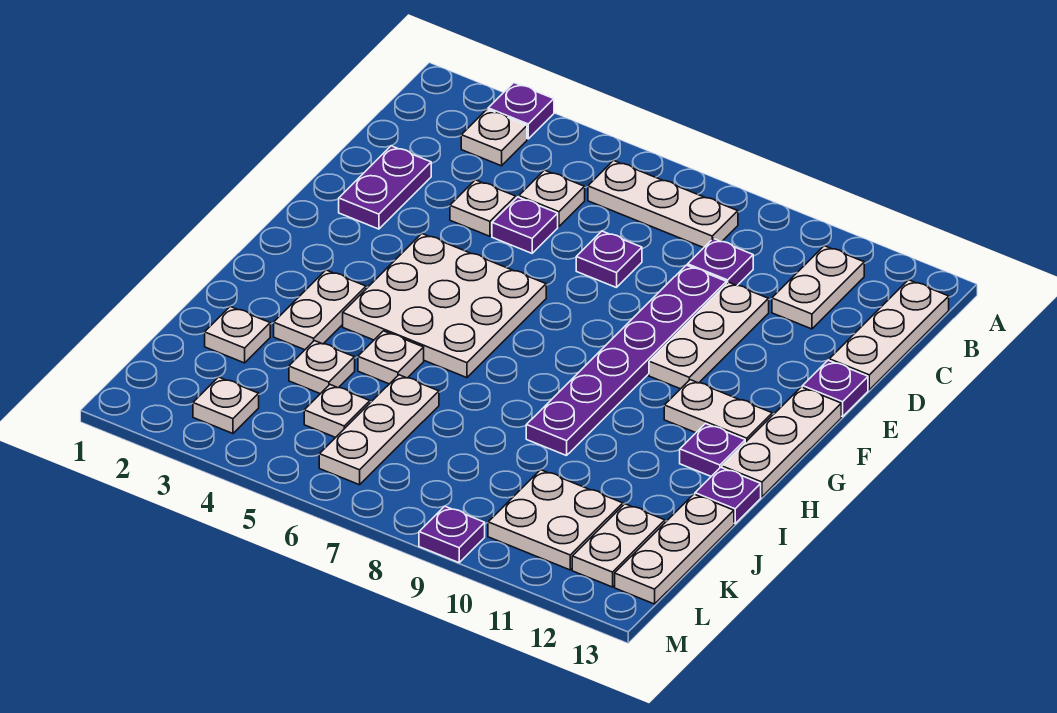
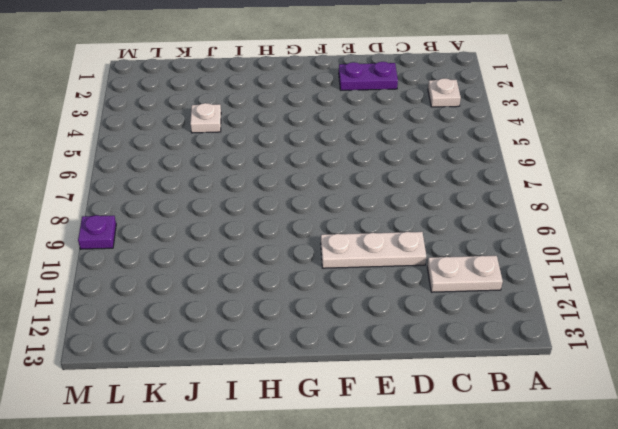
none -> purple plate A3 level 1
none -> white plate B6:B8 level 1
none -> white plate B13:D13 level 1
none -> white plate C5 level 1

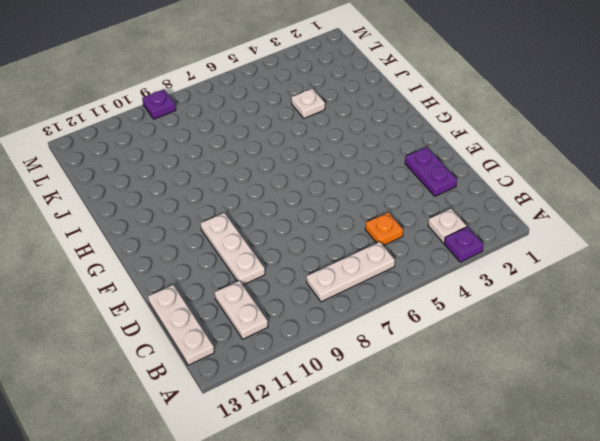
orange plate C5 level 1 -> white plate C5 level 1
none -> purple plate C9 level 1
none -> white plate D4 level 1
none -> purple plate D5 level 1
none -> purple plate D7 level 1

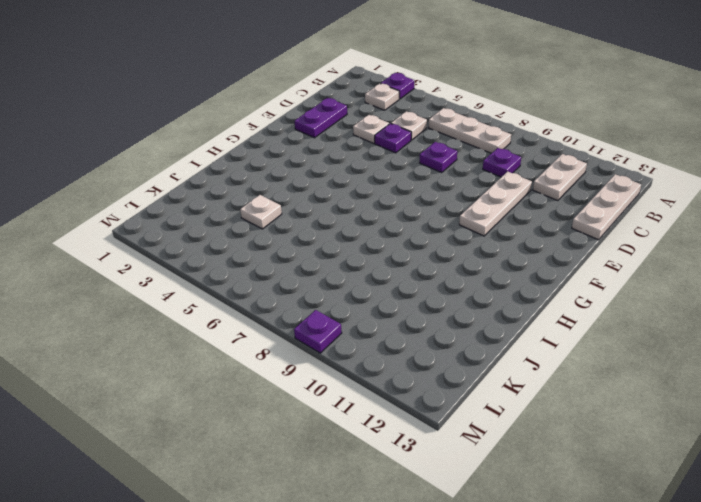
none -> purple plate D9:I9 level 1
none -> purple plate E13 level 1
none -> white plate F4:H6 level 1
none -> white plate F13:H13 level 1

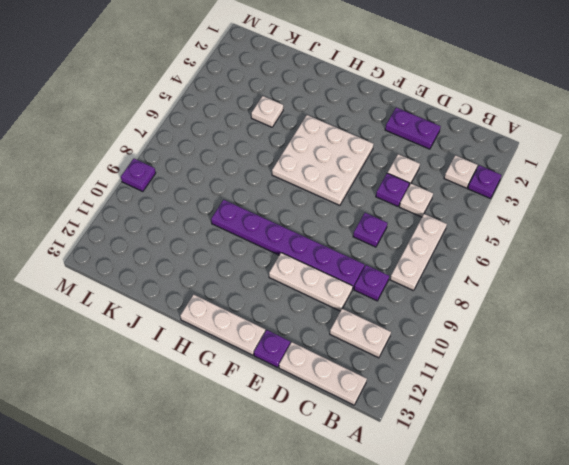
none -> white plate G11:G12 level 1
none -> white plate H3:I3 level 1
none -> purple plate H12 level 1
none -> white plate I5 level 1

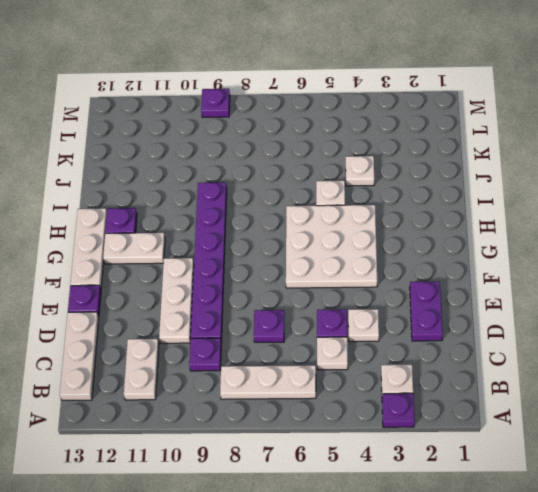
none -> white plate H3:I3 level 1
none -> purple plate I13 level 1
none -> white plate J2 level 1
none -> white plate J6:L6 level 1

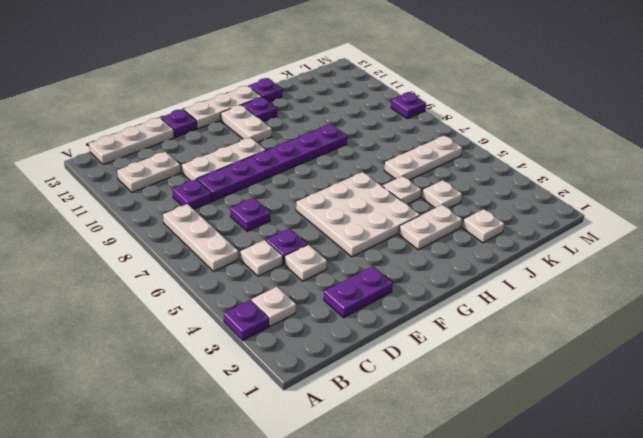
none -> white plate J13:L13 level 1
none -> white plate K5 level 1
none -> white plate K10:L11 level 1
none -> white plate K12:L12 level 1

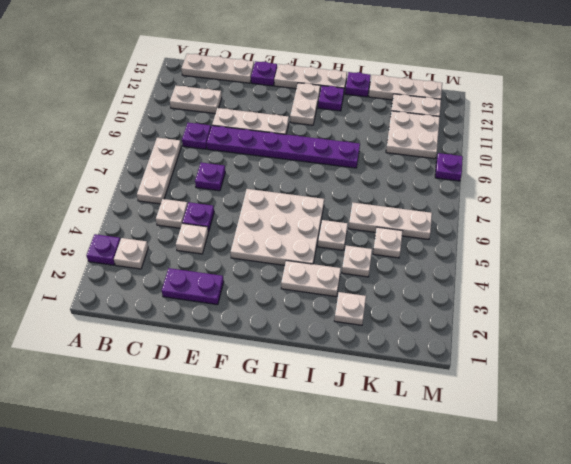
none -> white plate L3 level 1

